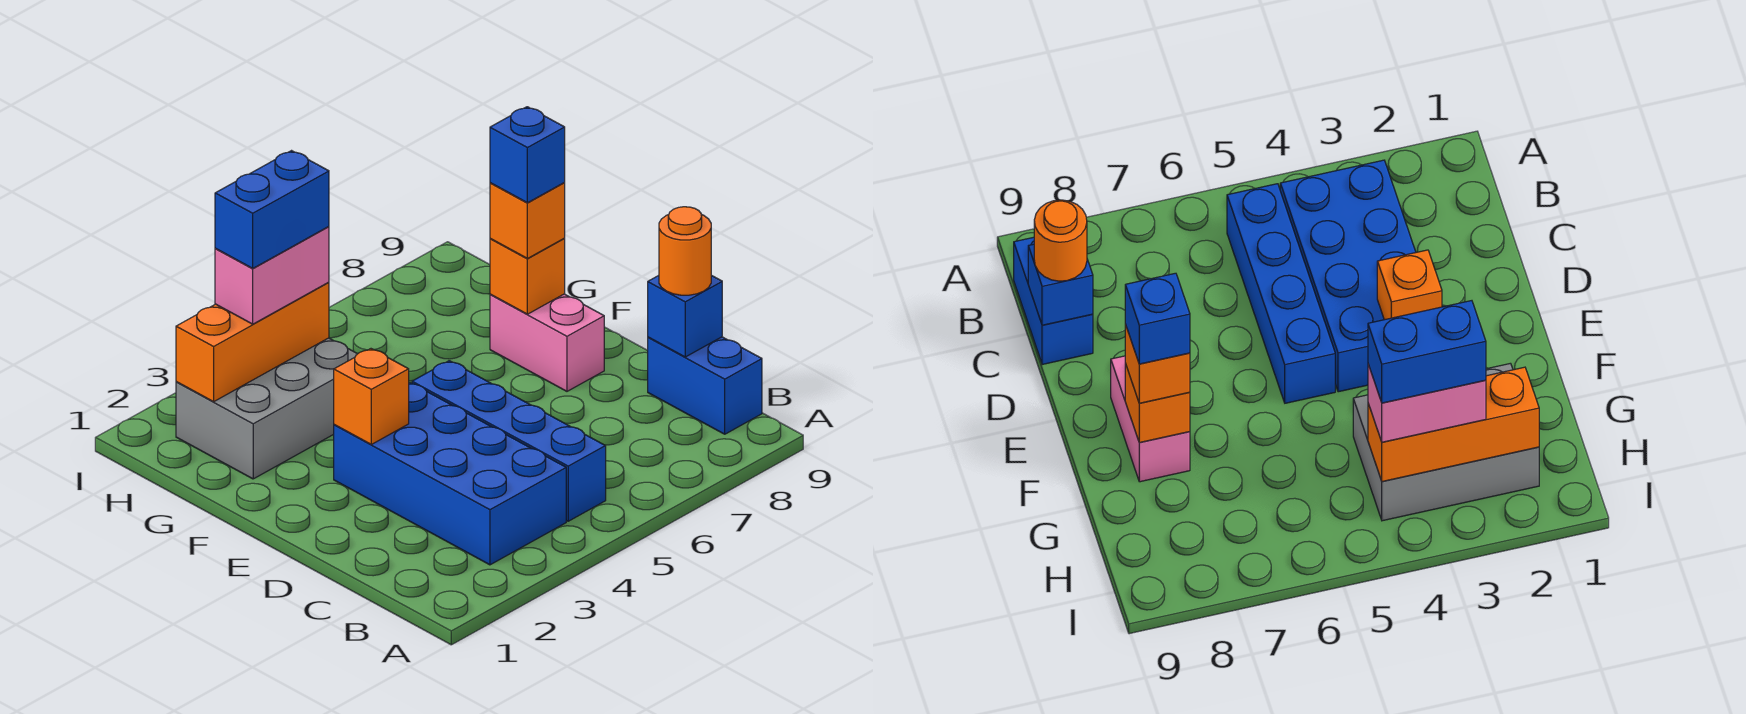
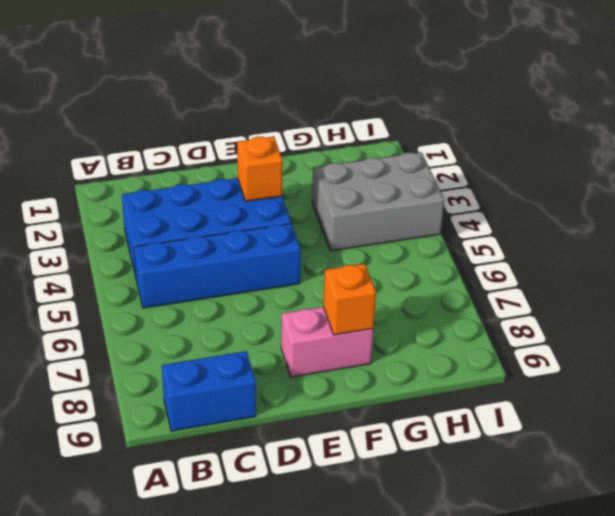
grey brick G3:I4 level 1 -> grey brick G2:H4 level 1
none -> blue brick C9 level 2
none -> orange brick H2:H4 level 2
none -> orange round brick C9 level 3

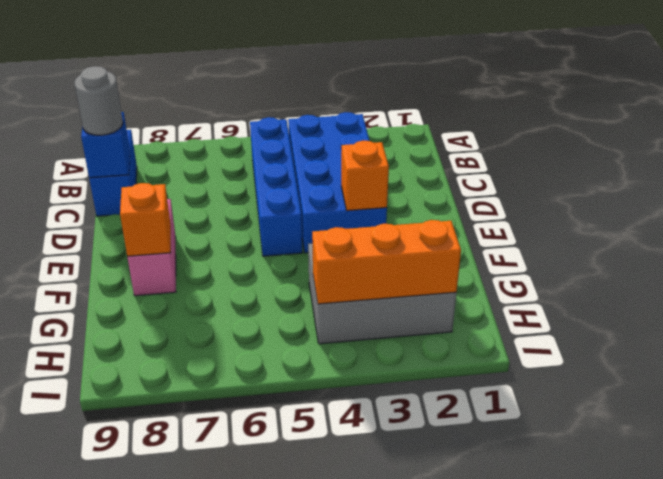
grey round brick C9 level 3 -> orange round brick C9 level 3
none -> orange brick F8 level 3
none -> pink brick H3:H4 level 3
none -> blue brick F8 level 4

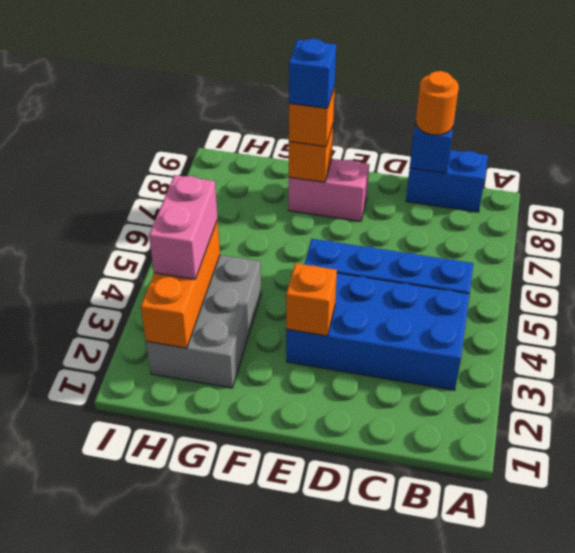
none -> blue brick H3:H4 level 4

